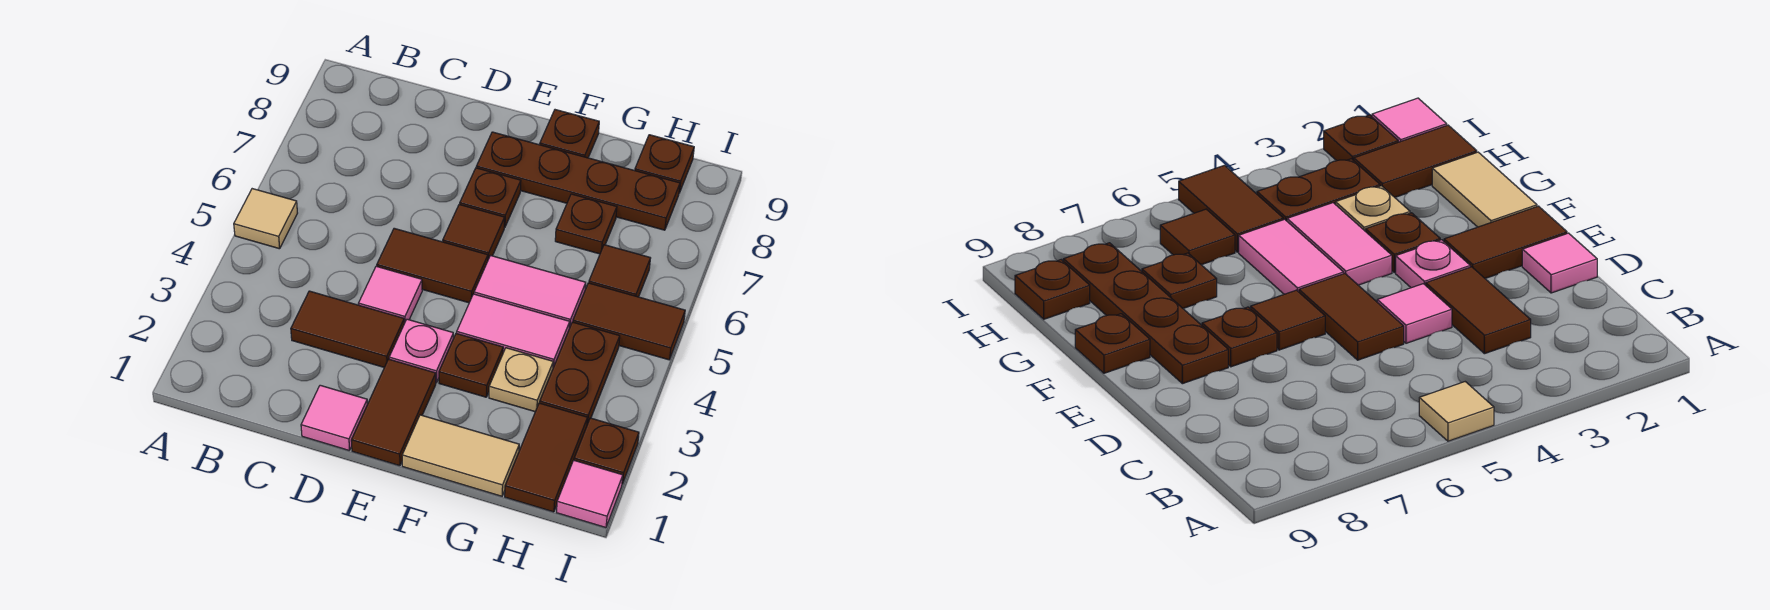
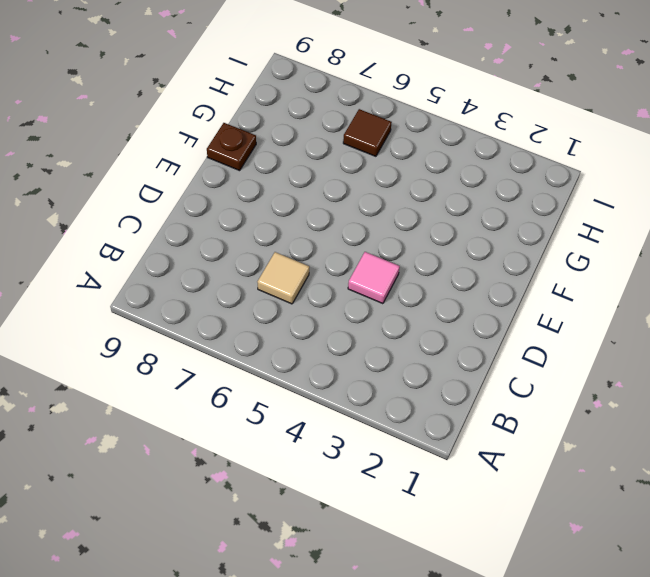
tan tile C6 level 1 -> tan tile A5 level 1
none -> brown tile C3:D3 level 1
none -> pink tile D1 level 1
none -> brown tile D5:E5 level 1

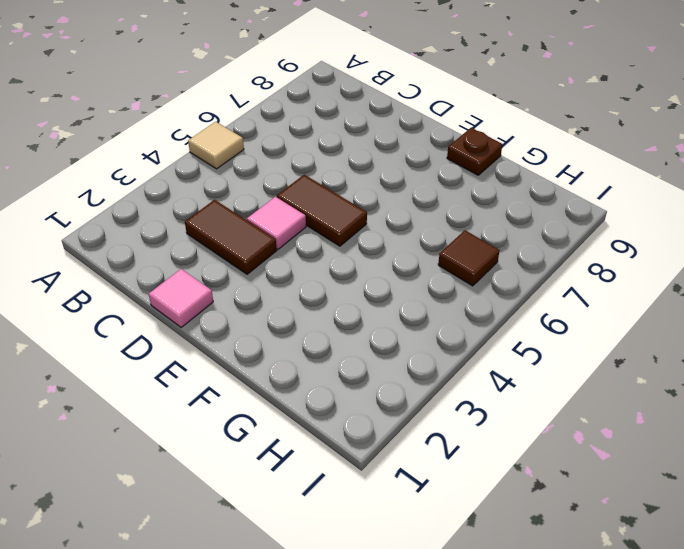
none -> brown tile E1:E2 level 1
none -> pink plate E3 level 1
none -> brown tile E6 level 1

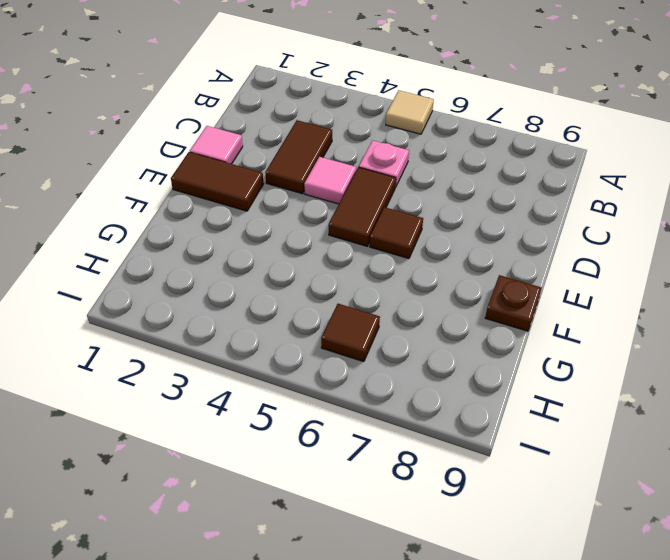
pink plate C5 level 1 -> pink plate E3 level 1
none -> brown plate E7 level 1
none -> brown plate E8:H8 level 1
none -> tan tile F1:G1 level 1

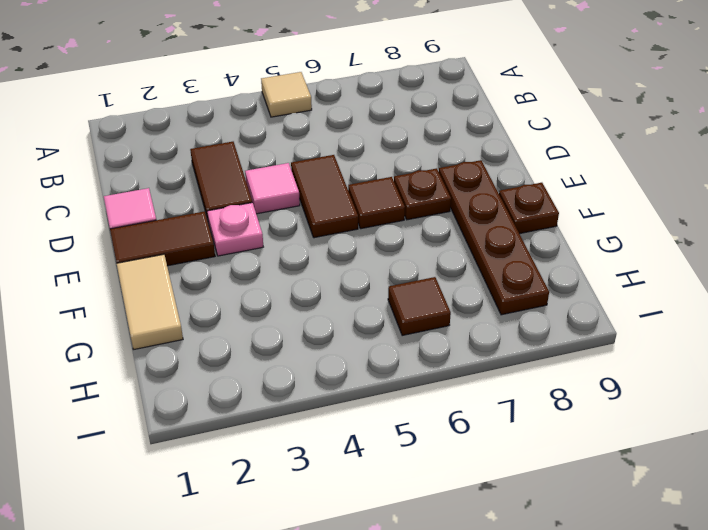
none -> brown plate F3 level 1
none -> pink tile F4:G4 level 1
none -> pink tile F5:G5 level 1

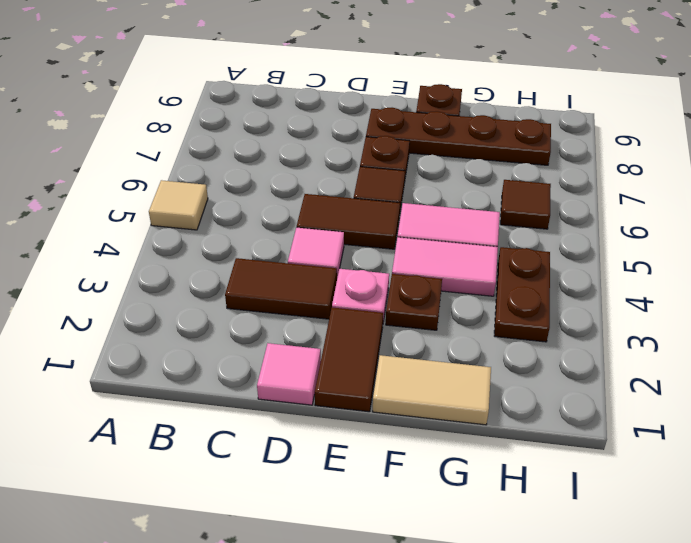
none -> tan plate G3 level 1
none -> brown plate G7 level 1
none -> brown tile H1:H2 level 1

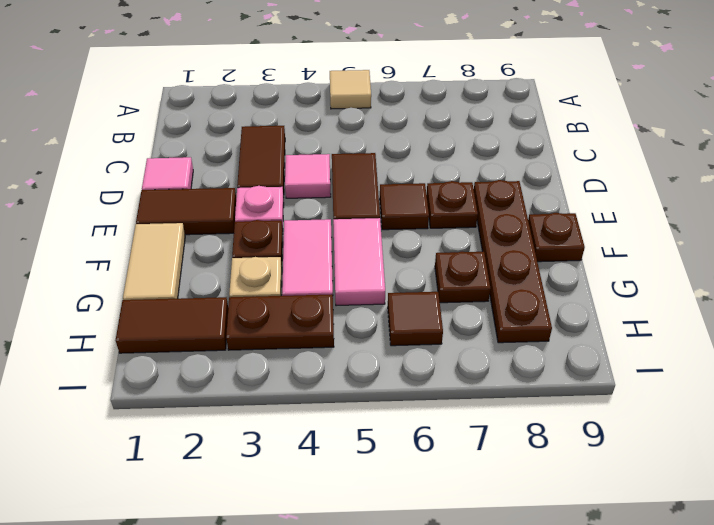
none -> brown tile H5:I5 level 1
none -> brown plate H9 level 1
none -> pink tile I1 level 1

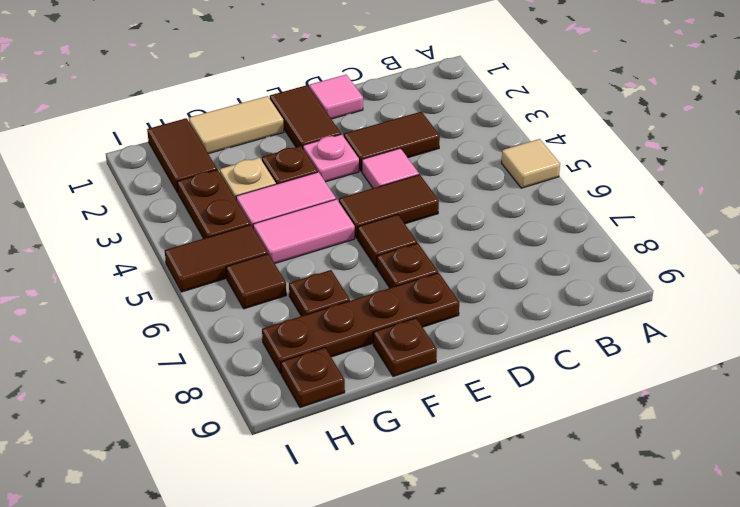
none -> pink tile I1 level 1
none -> brown plate I2 level 1

